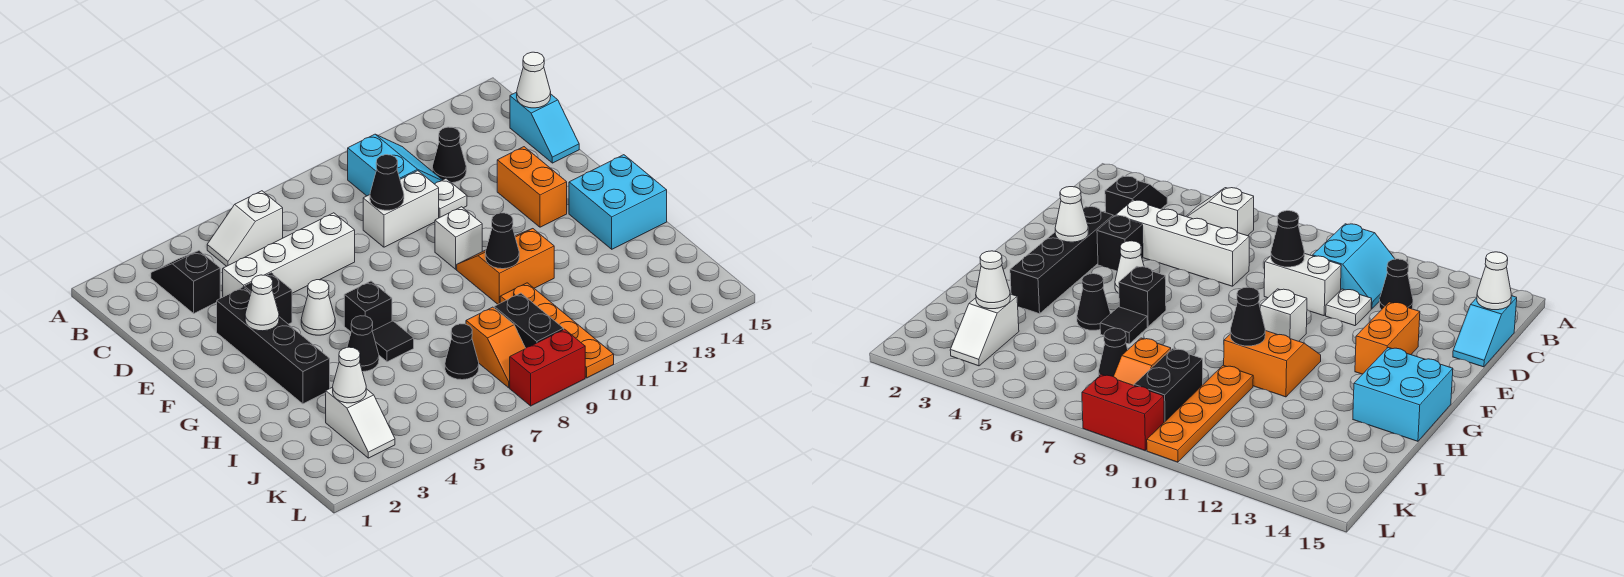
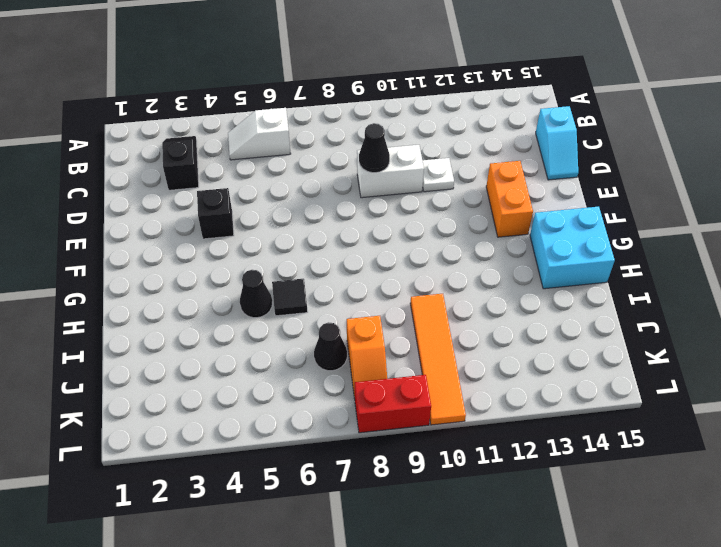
orange tile I10:L10 level 1 -> orange plate I10:L10 level 1
none -> cyan slope B10:C11 level 1 top 10
none -> black cone C12 level 1
none -> white brick D4:D7 level 1

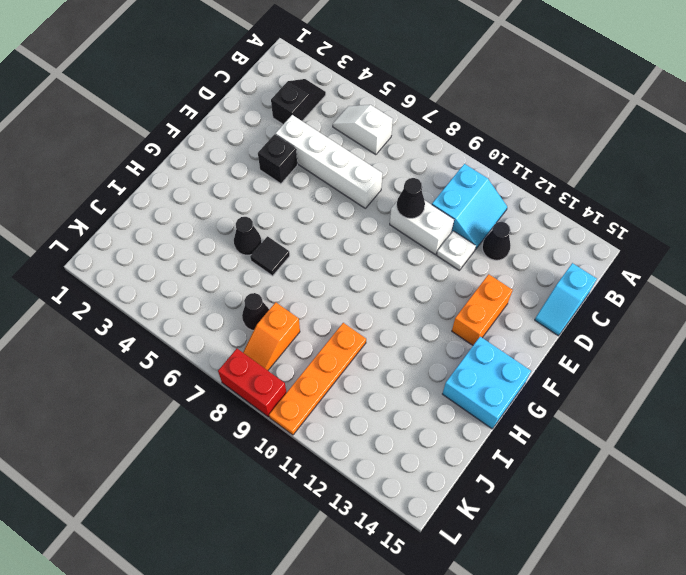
none -> black brick E3:H3 level 1
none -> white cone F5 level 1
none -> white brick F10 level 1

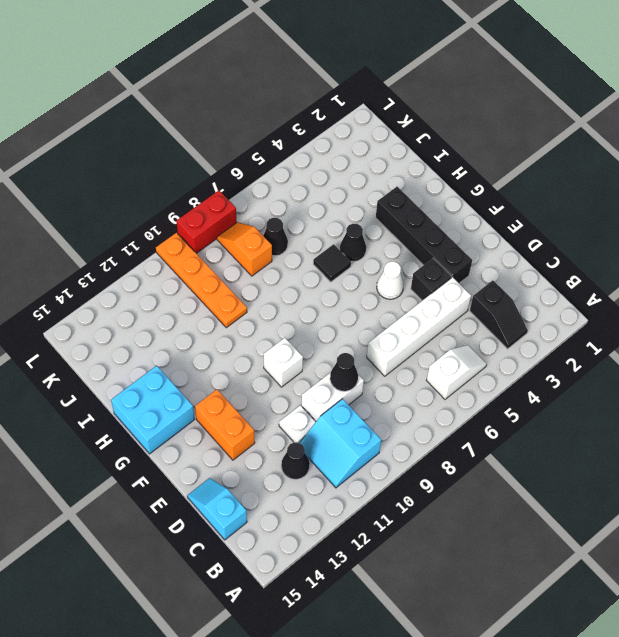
none -> black brick G6 level 1
none -> orange slope G10:H11 level 1 top H
none -> white slope J3:K3 level 1 top J

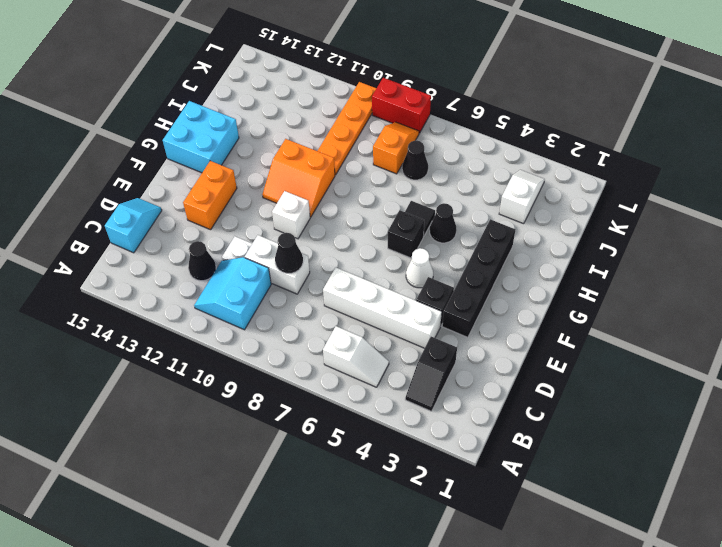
none -> black brick J9:K9 level 1
none -> white cone C15 level 2
none -> white cone F3 level 2

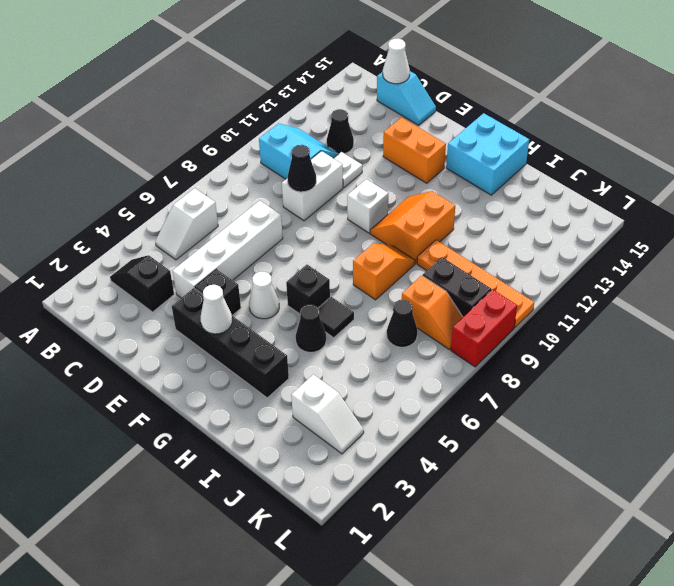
orange slope H8:H9 level 1 top 8 -> none
none -> black cone H10 level 2
none -> white cone J3 level 2

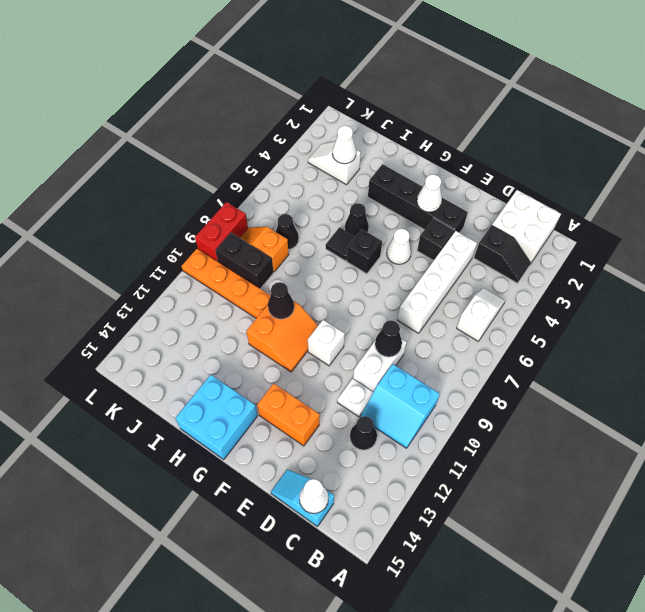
white brick B1:C2 level 1 -> none

